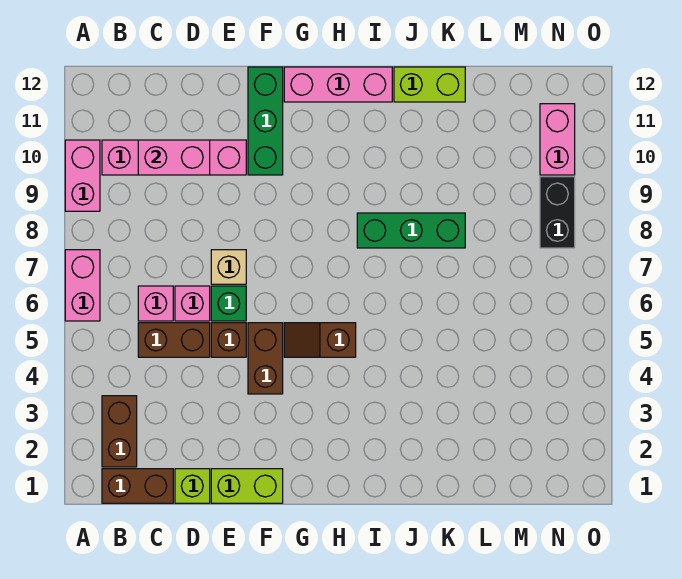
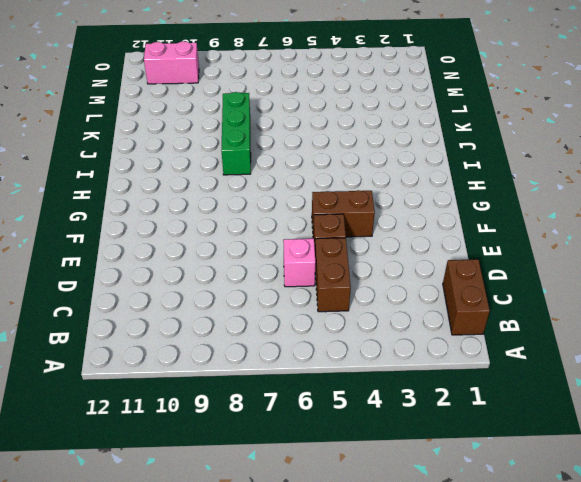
none -> pink brick A6:A7 level 1
none -> pink brick A9:A10 level 1
none -> brown brick B2:B3 level 1

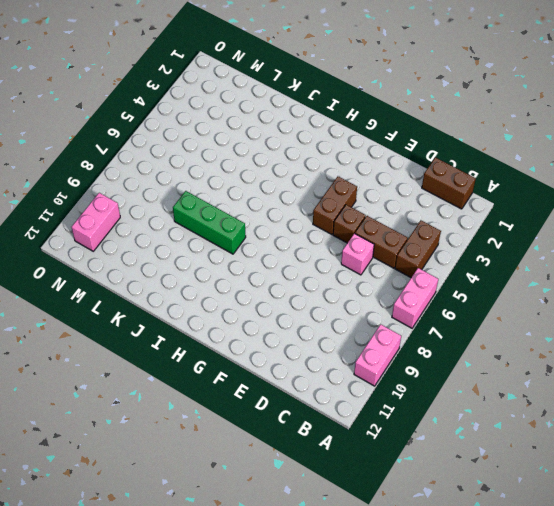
brown brick B4:B5 level 1 -> brown brick B2:B3 level 1
none -> pink brick B10:E10 level 1
none -> pink brick C6 level 1
none -> lime brick D1 level 1

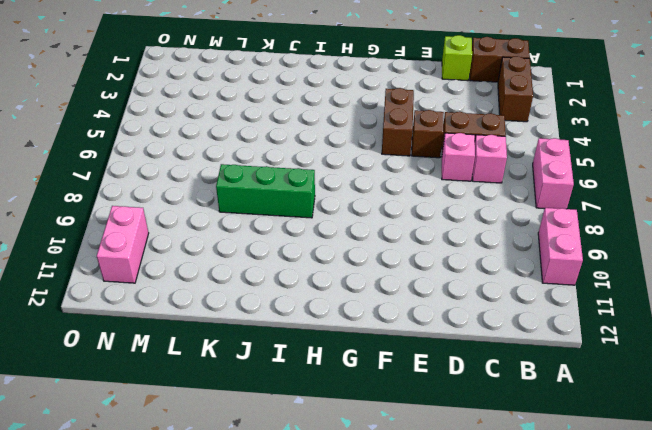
none -> pink brick B10:E10 level 1
none -> lime brick E1:F1 level 1
none -> green brick E6 level 1

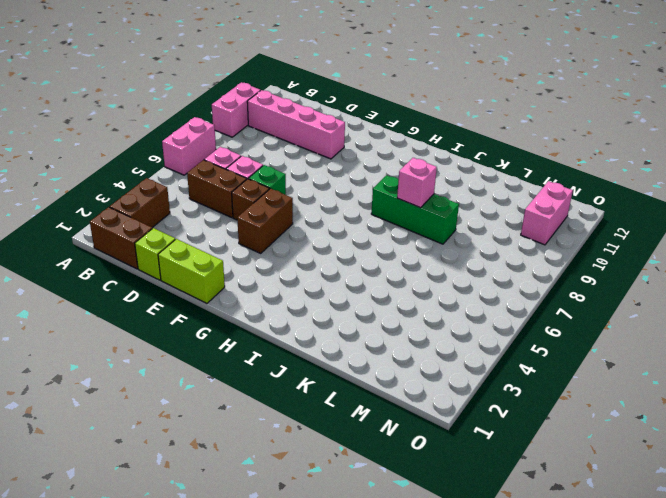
pink brick J8 level 2 -> none
none -> tan brick E7 level 1
none -> green brick F10:F12 level 1
none -> brown slope G5:H5 level 1 top H

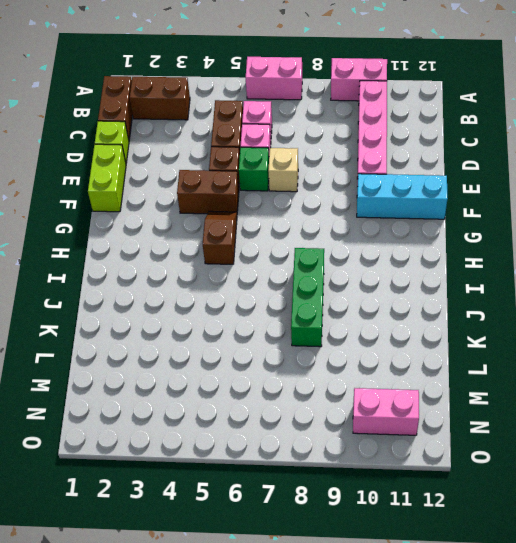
cyan brick F10:F12 level 1 -> green brick F10:F12 level 1
none -> pink brick G12:I12 level 1
none -> lime brick J12:K12 level 1
none -> black brick N8:N9 level 1

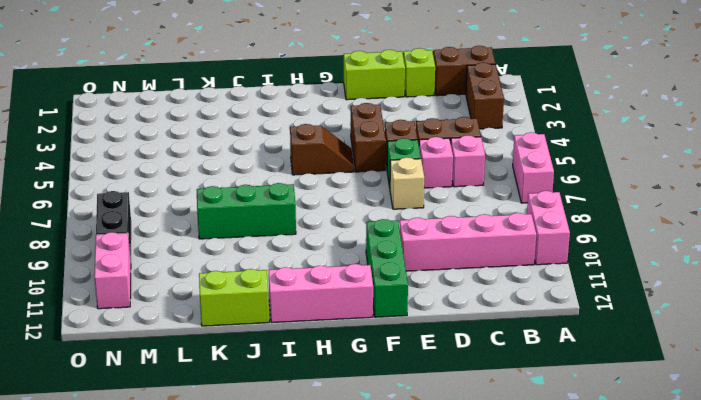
none -> pink brick C10:D10 level 2

